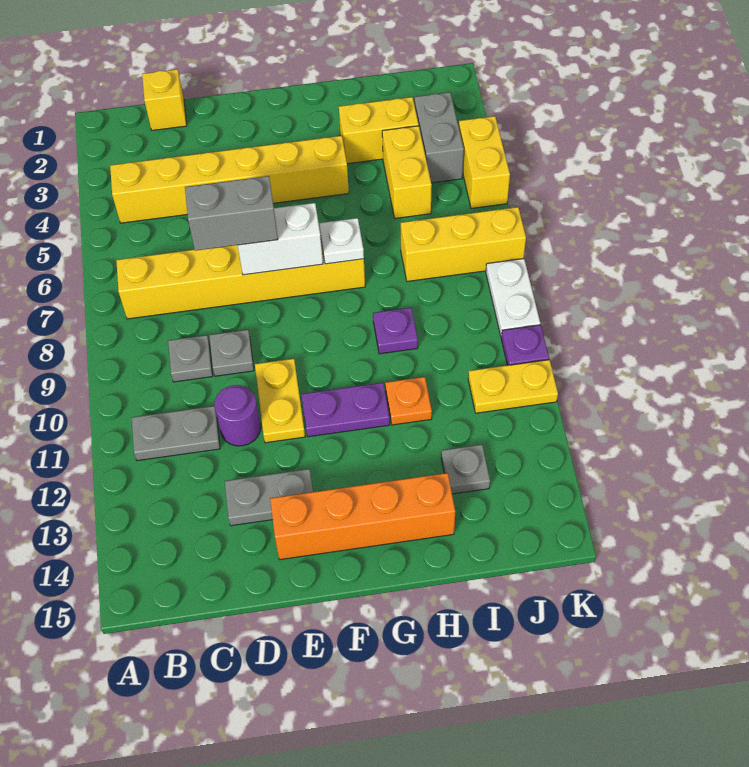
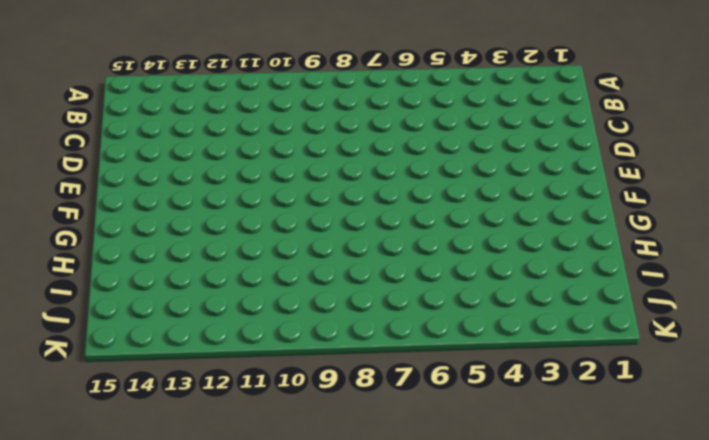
none -> yellow brick B4:G4 level 1
none -> yellow brick B7:G7 level 1
none -> grey plate B11:C11 level 1

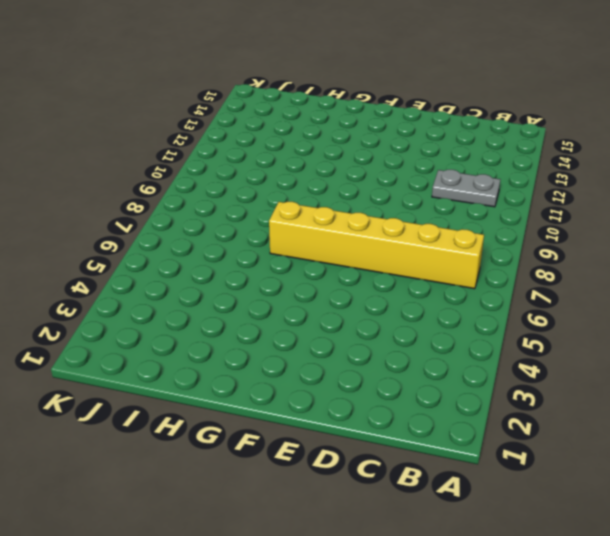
none -> yellow brick B4:G4 level 1
none -> yellow brick C1 level 1
none -> grey plate C9 level 1

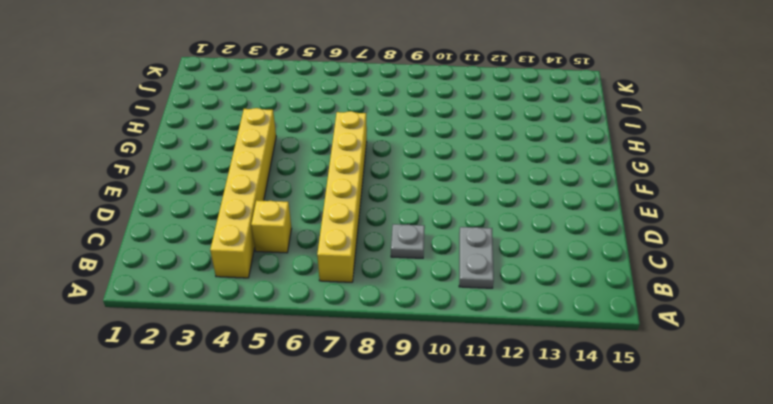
yellow brick C5 level 1 -> yellow brick C1 level 1
none -> grey plate D9 level 1
none -> purple round brick D11 level 1
none -> grey plate D13:E13 level 1

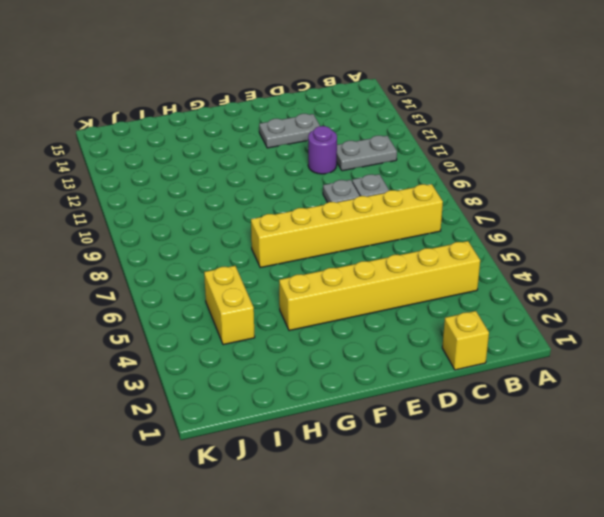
none -> yellow plate E10:E11 level 1
none -> orange brick E14:H14 level 1
none -> purple plate F11:G11 level 1

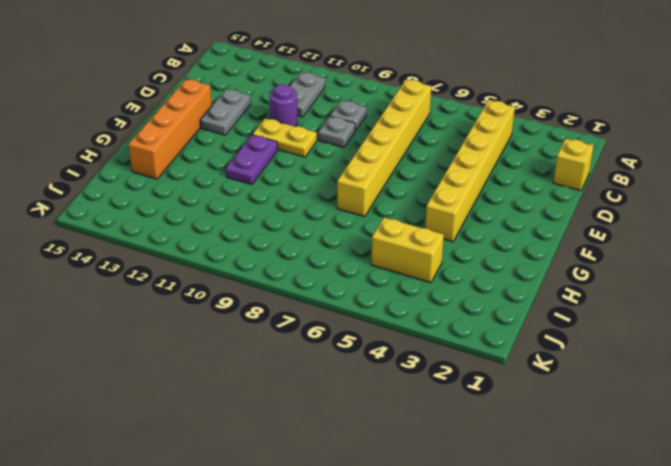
none -> yellow brick H3:I3 level 1
none -> purple plate H9 level 1
none -> orange plate H11 level 1

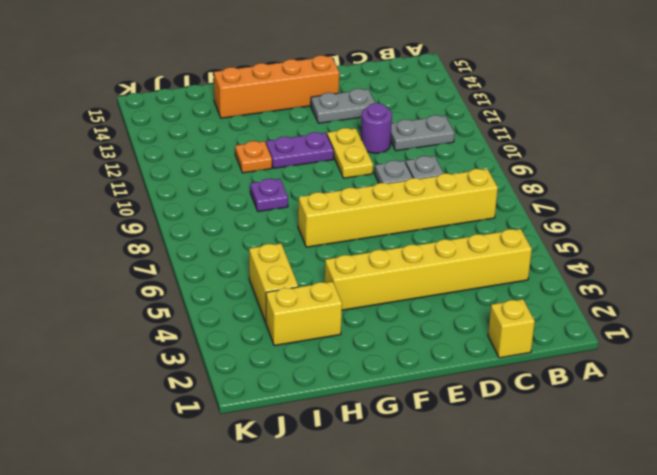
none -> yellow brick I7:K7 level 1
none -> grey plate I13 level 1
none -> grey brick J3:J4 level 1

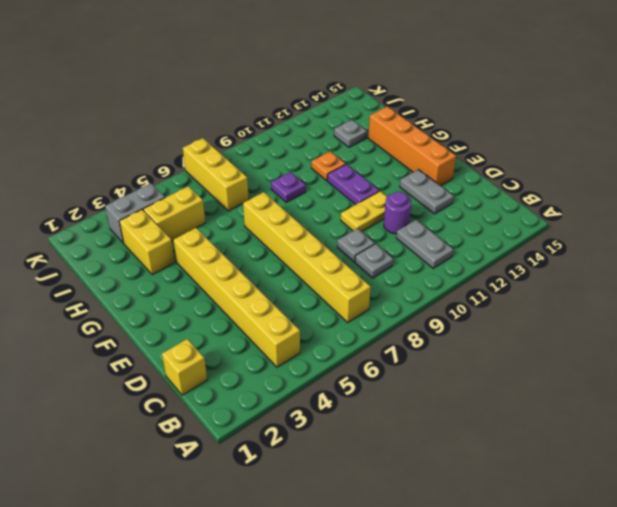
none -> yellow plate J11:K11 level 1
none -> yellow brick K4:K5 level 1
none -> white plate K8:K9 level 1

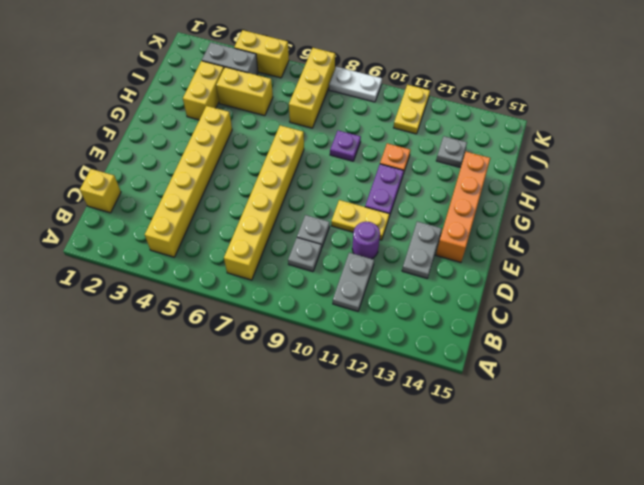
none -> purple plate K10 level 1
none -> white brick E7:F7 level 2
none -> white plate G7 level 2

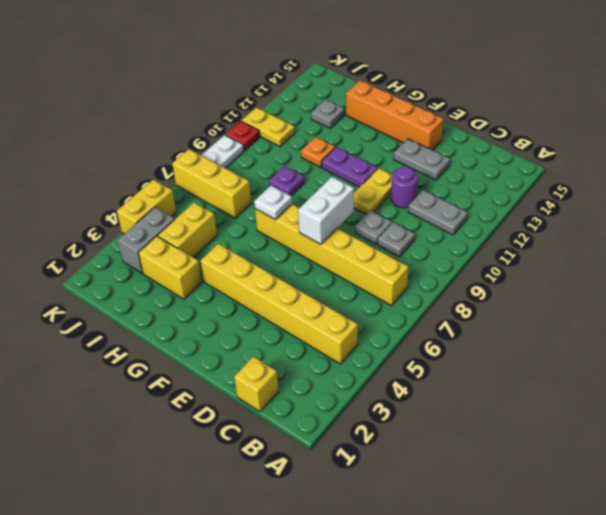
white brick E7:E8 level 2 -> white brick E7:F7 level 2
red plate K10 level 1 -> purple plate K10 level 1
none -> grey brick D7:E7 level 3

